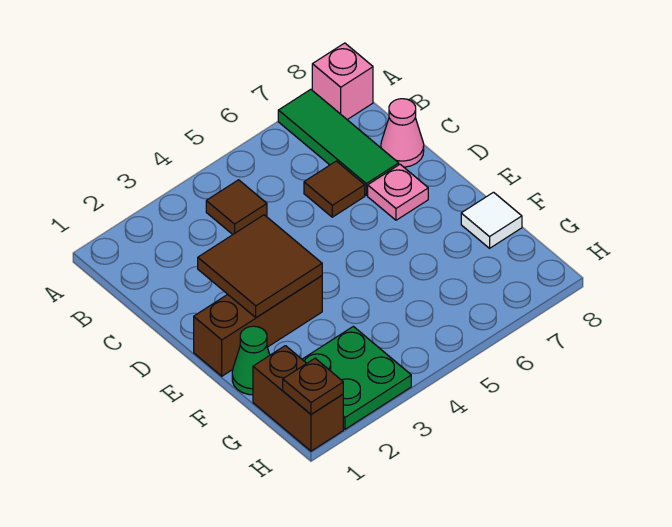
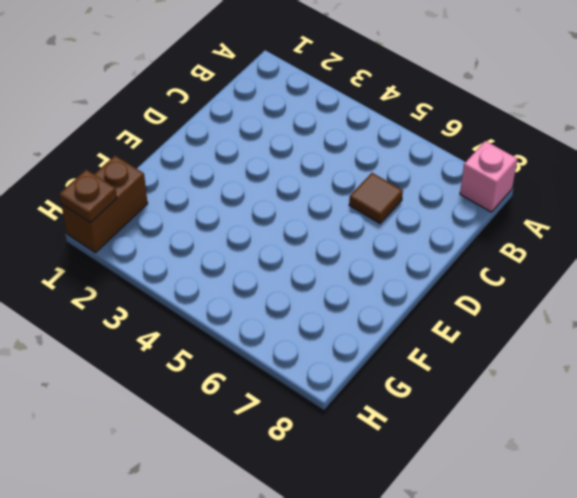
none -> green tile A7:C7 level 1
none -> brown tile B4 level 1
none -> pink cone C8 level 1

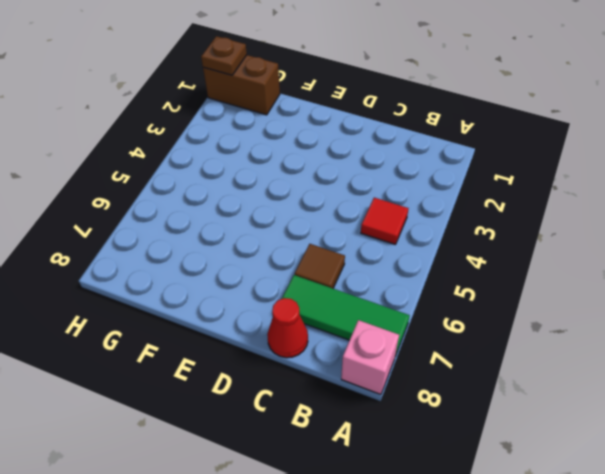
red tile B4 level 1 -> brown tile B4 level 1
red cone C8 level 1 -> pink cone C8 level 1
none -> pink plate D7 level 1
none -> brown brick E1:E3 level 1
none -> green cone F1 level 1

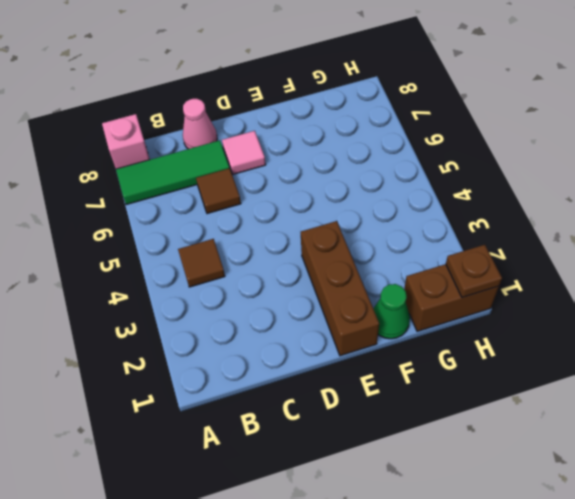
pink tile D7 level 1 -> pink plate D7 level 1
none -> white tile F8 level 1
none -> green plate G2:H3 level 1
none -> brown tile D2:E3 level 2

